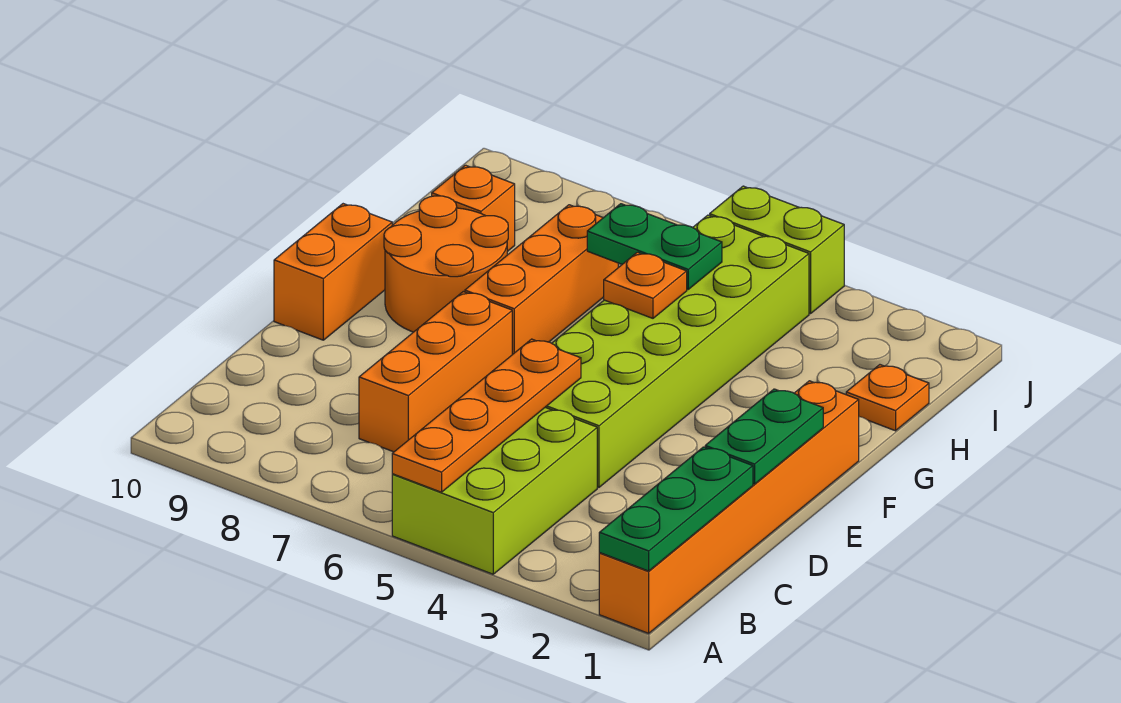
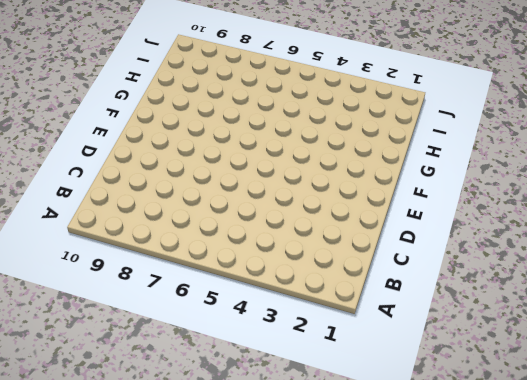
none -> orange brick A1:F1 level 1
none -> lime brick A4:C5 level 1
none -> orange brick C7:E7 level 1

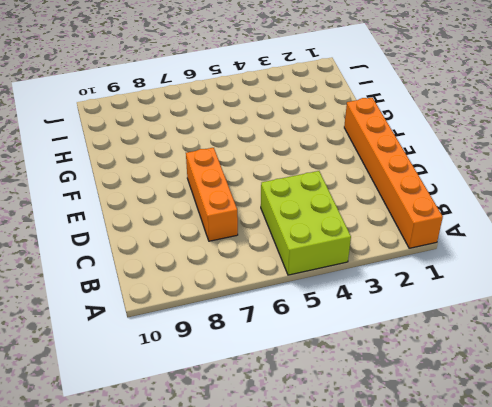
none -> lime brick D4:I5 level 1
none -> orange brick E10:F10 level 1
none -> orange brick F7:H7 level 1

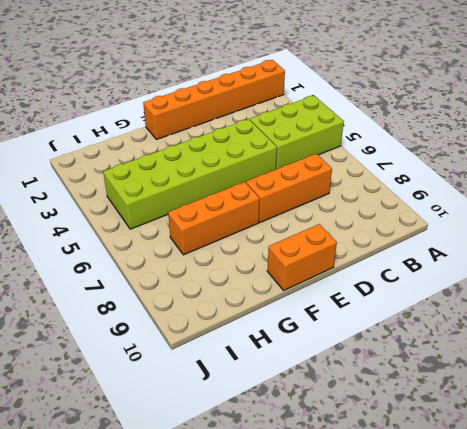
none -> orange round brick F8:G9 level 1
none -> orange plate H1 level 1
none -> orange brick H9 level 1

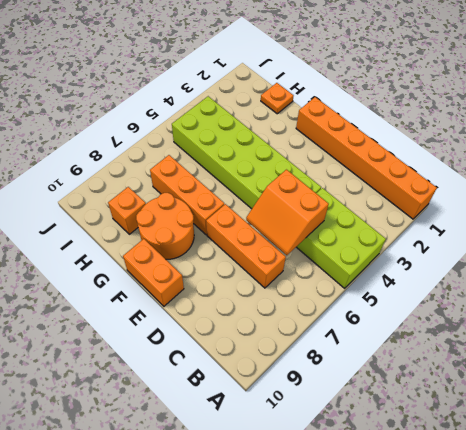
orange slope C5:D6 level 2 top 5 -> orange plate A5:D5 level 2
none -> lime brick J4:J5 level 1
none -> green plate A1:C1 level 2
none -> green plate D1:E1 level 2

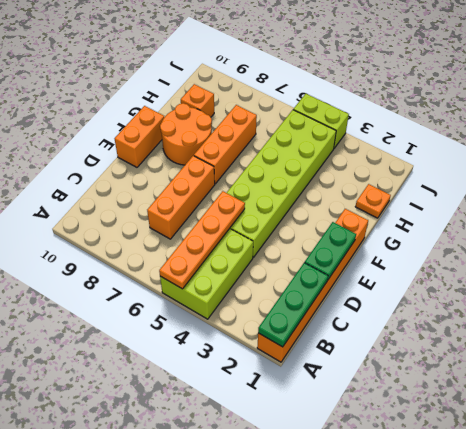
none -> orange plate G5 level 2
none -> green plate H5:H6 level 2

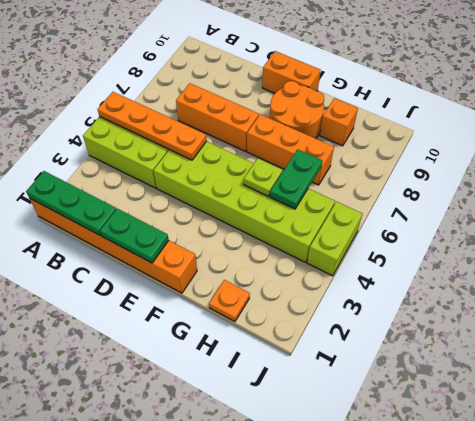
lime plate G5 level 2 -> orange plate G5 level 2

